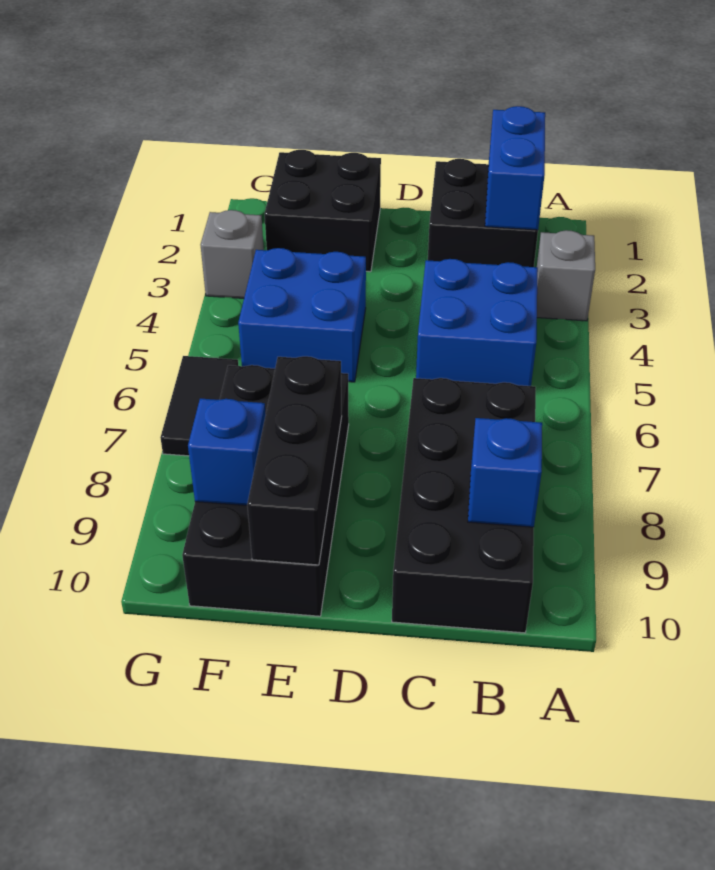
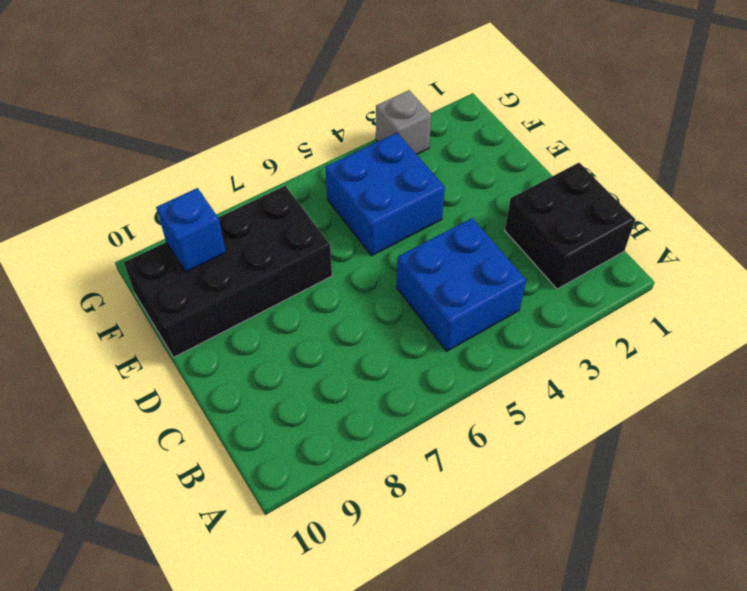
none -> grey brick A3 level 1
none -> black brick B7:C10 level 1
none -> black brick E1:F2 level 1

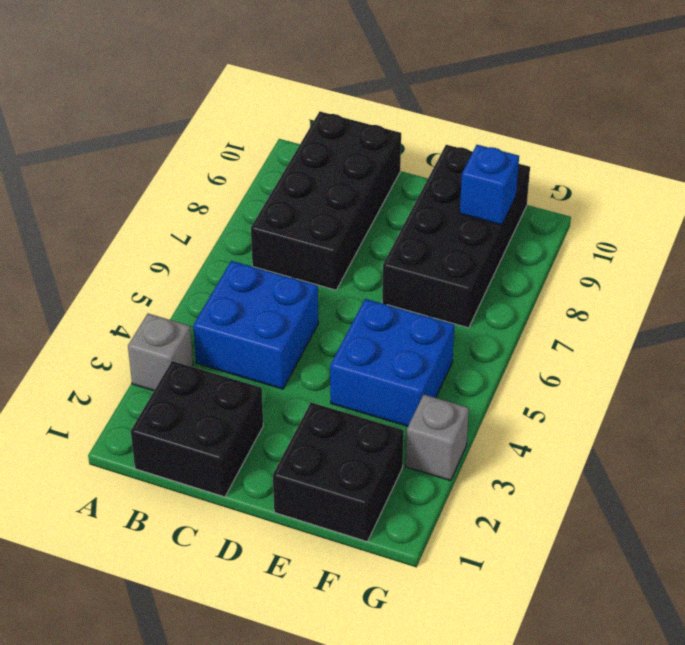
none -> black tile G6:G7 level 1
none -> blue brick B1:B2 level 2
none -> blue brick B9 level 2

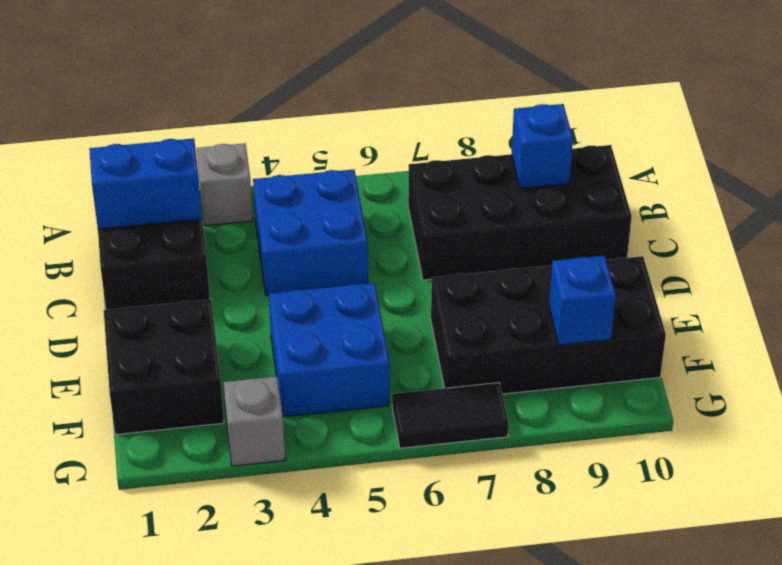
none -> black brick E8:E10 level 2

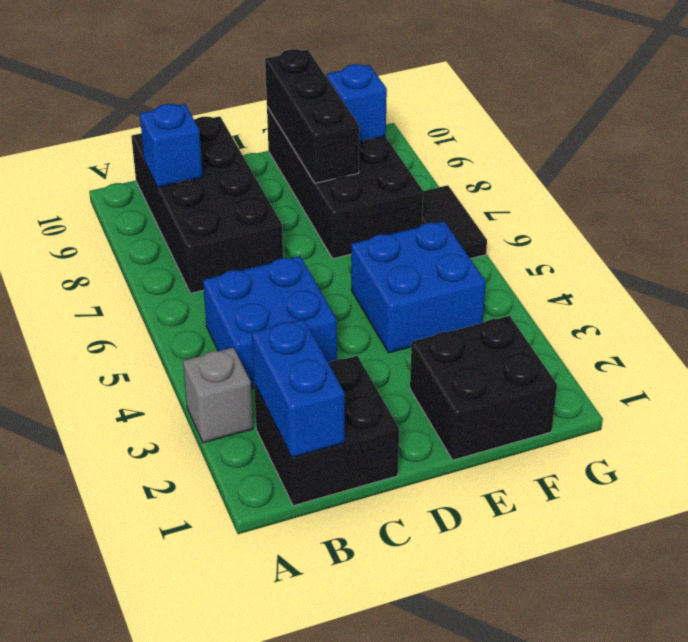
none -> grey brick G3 level 1

